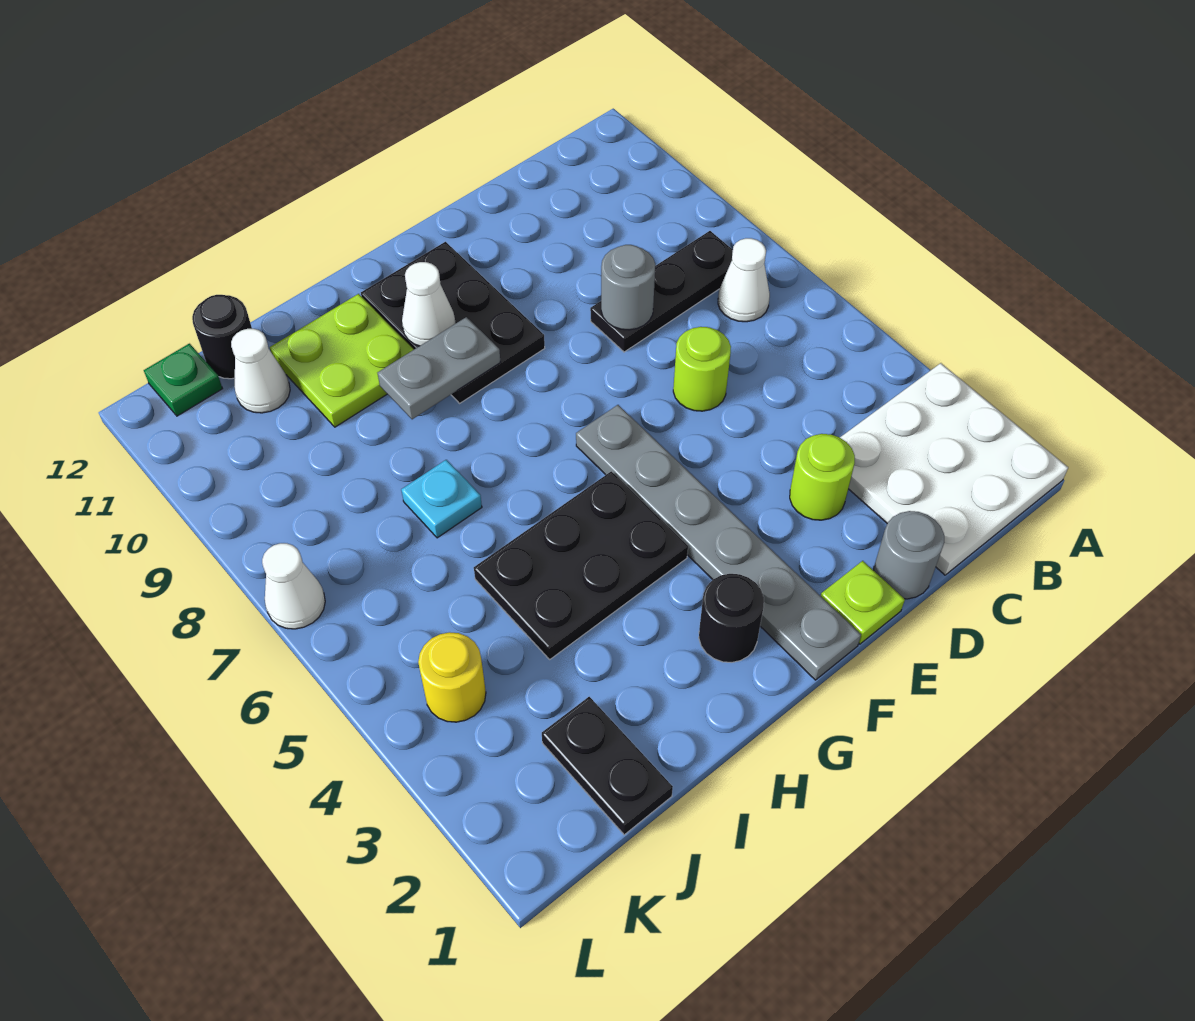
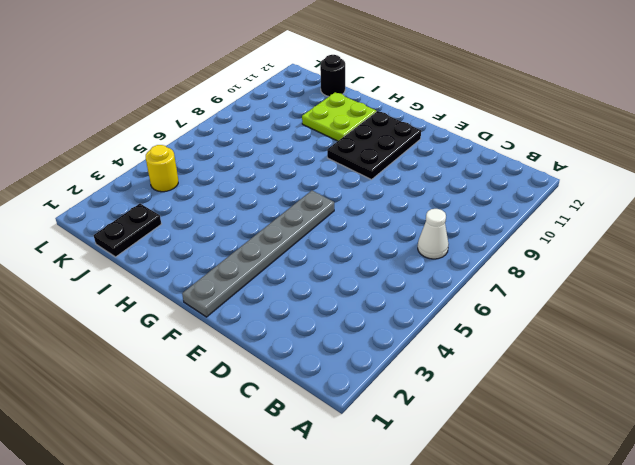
none -> white plate A1:C3 level 1
none -> black plate B8:D8 level 1
none -> grey round brick D1 level 1

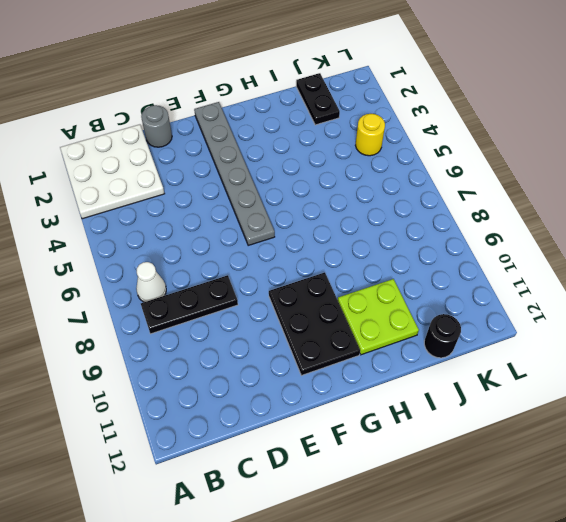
none -> lime round brick D3 level 1
none -> lime round brick D6 level 1
none -> lime plate E1 level 1

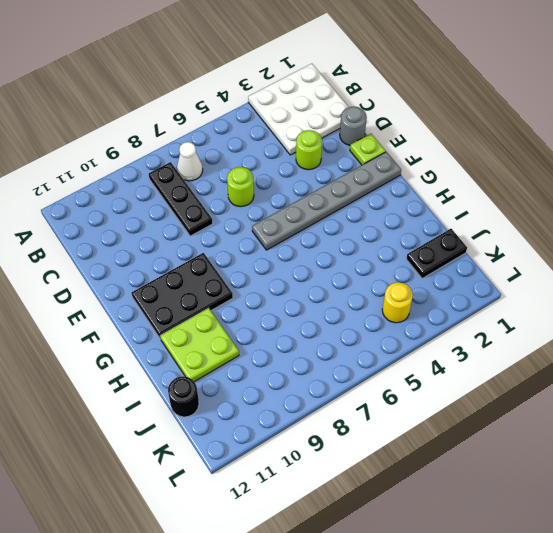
none -> black round brick G2 level 1
none -> black plate G4:I5 level 1
none -> cyan plate I7 level 1

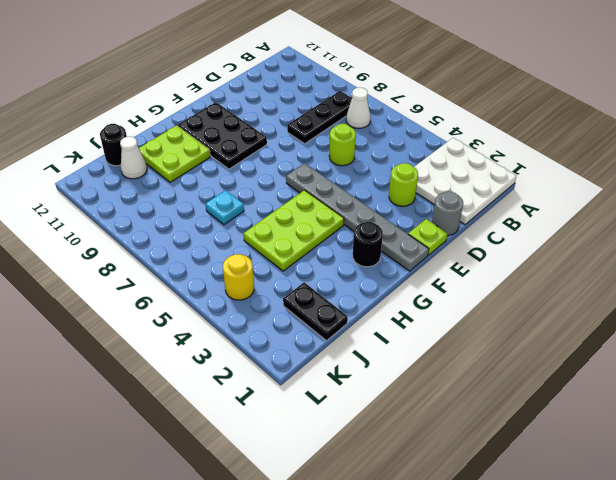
lime plate G4:I5 level 1 -> black plate G4:I5 level 1
none -> green plate K12 level 1
none -> white cone L7 level 1
none -> grey round brick D8 level 2

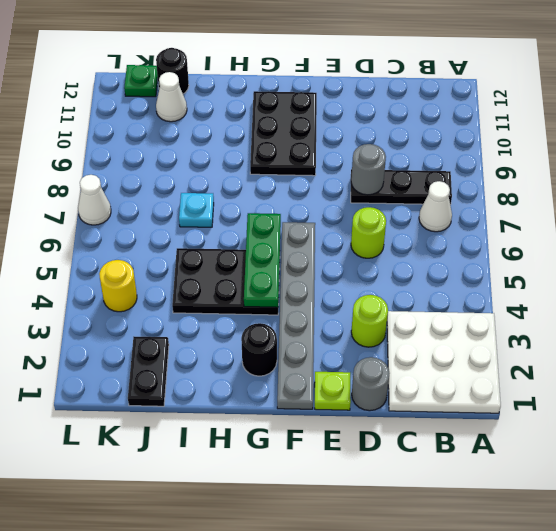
green plate G4:G6 level 2 -> none
none -> lime plate H10:I11 level 1
none -> grey plate G9:H9 level 2
none -> white cone G10 level 2

